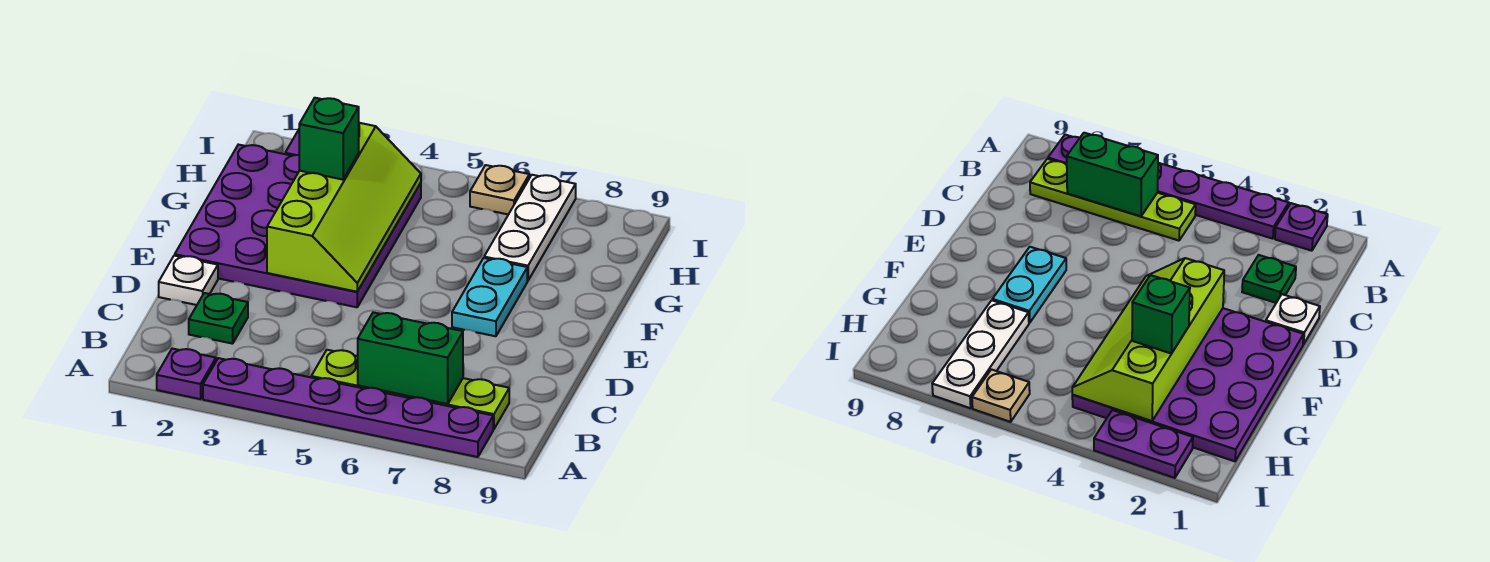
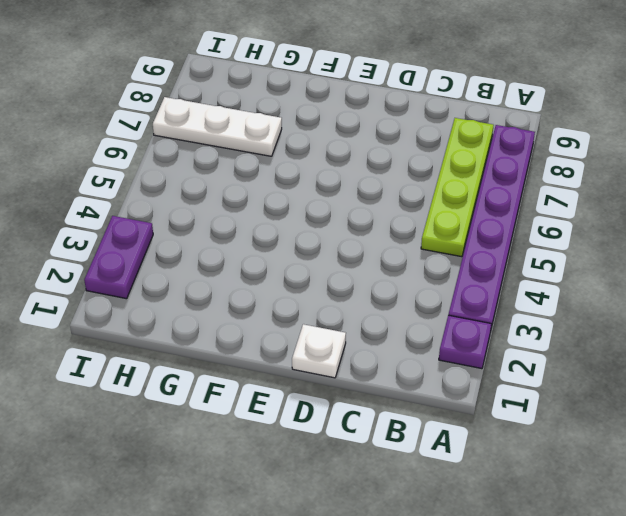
none -> green plate C2 level 1
none -> purple plate E1:H4 level 1
none -> cyan plate E7:F7 level 1

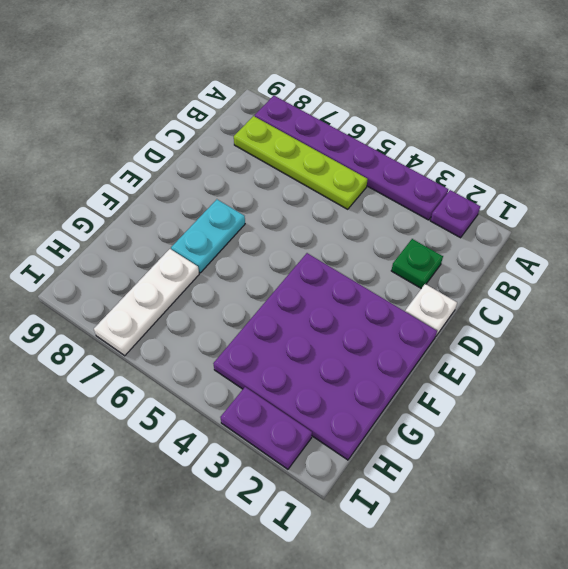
none -> tan plate I6 level 1
none -> green brick B6:B7 level 2
none -> lime slope E3:H4 level 2 top 3

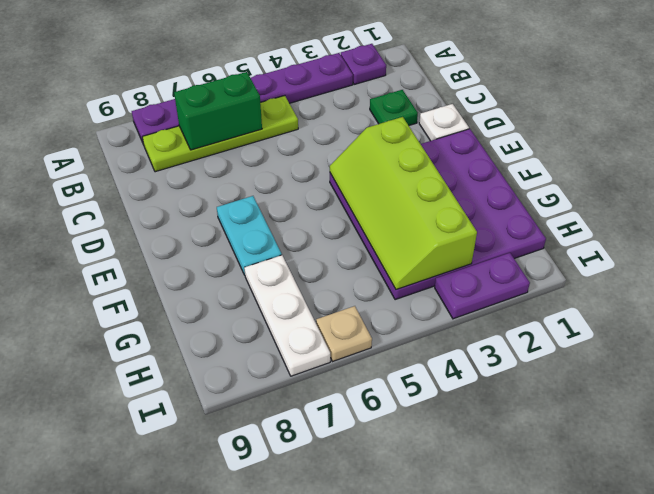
none -> green brick G3 level 3

